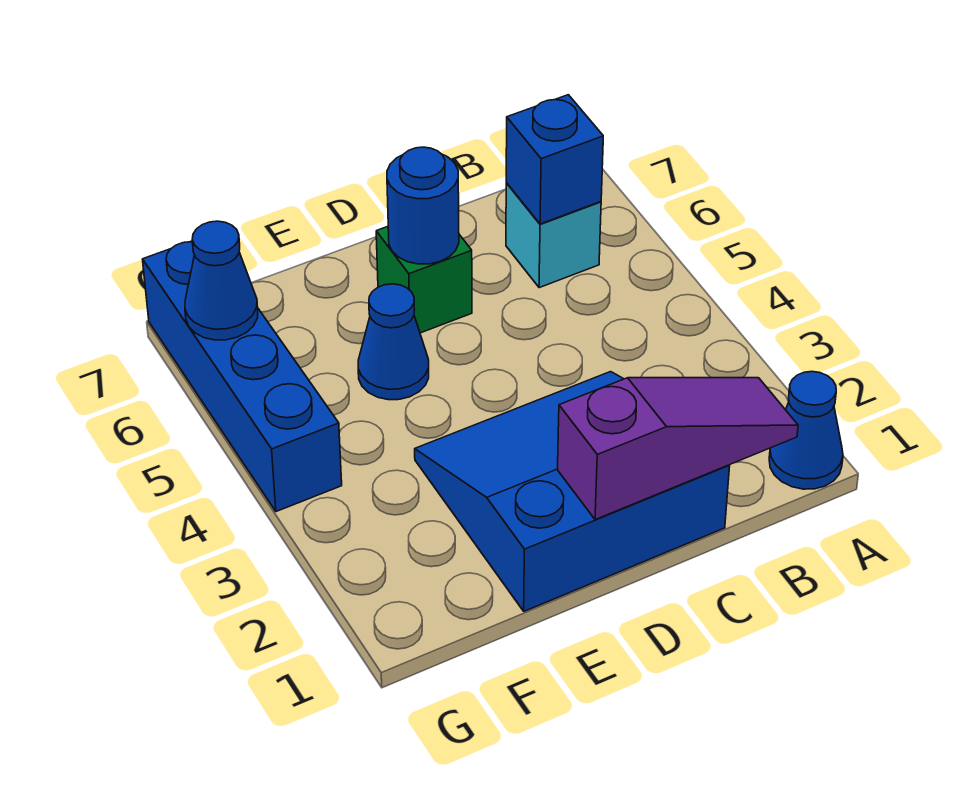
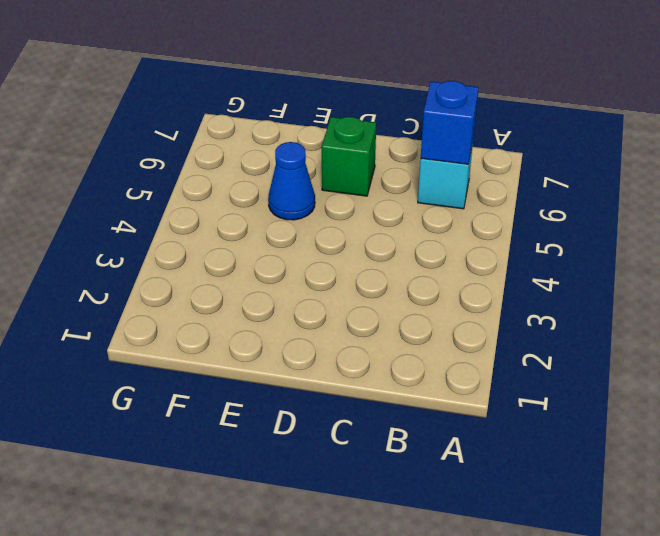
none -> blue cone A1 level 1
none -> blue slope C1:E3 level 1 top 1

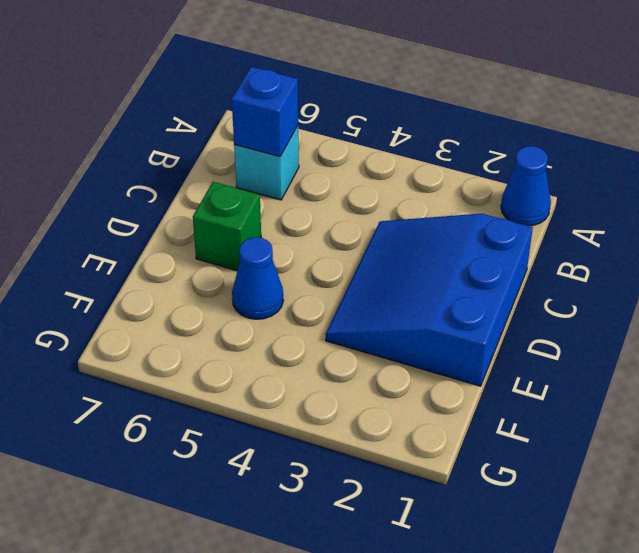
none -> blue brick G4:G7 level 1
none -> purple slope B1:D1 level 2 top D

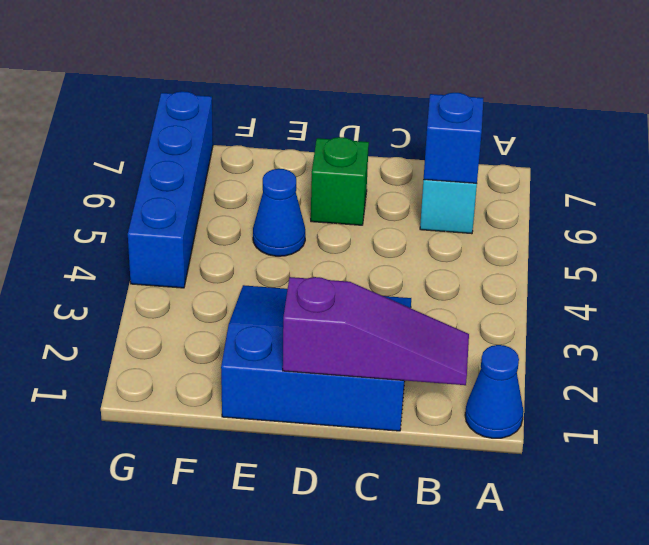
none -> blue round brick D6 level 2
none -> blue cone G6 level 2

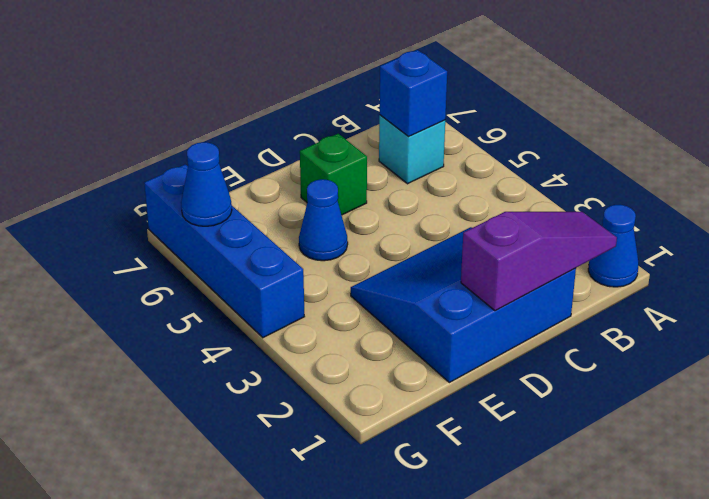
none -> blue round brick D6 level 2

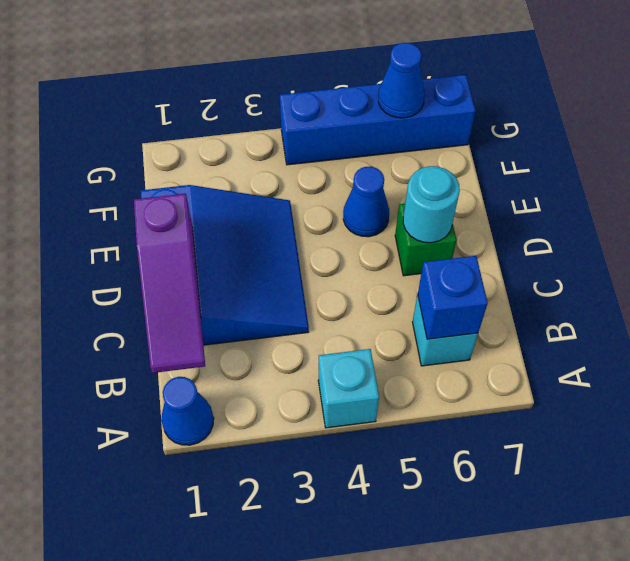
cyan brick A4 level 1 -> none
cyan round brick D6 level 2 -> blue round brick D6 level 2

